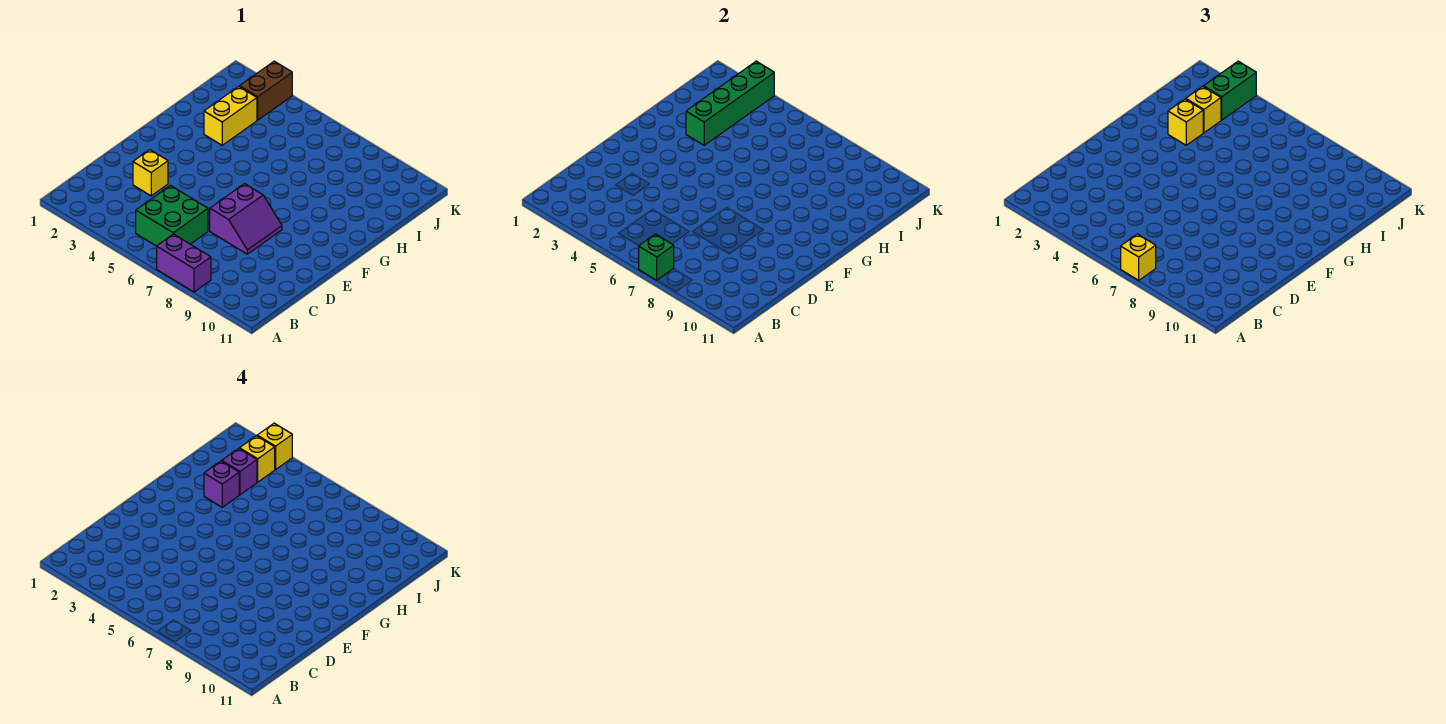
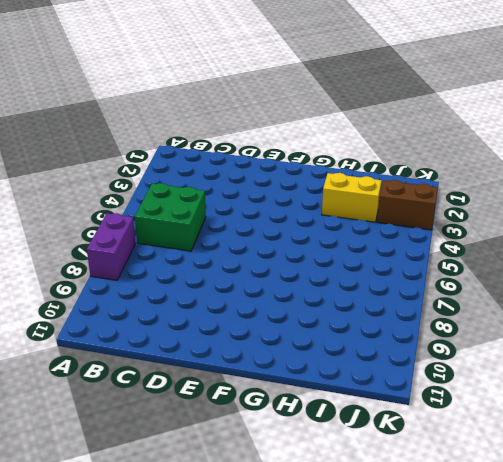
none -> yellow brick D3 level 1
none -> purple slope D7:E8 level 1 top 7
none -> green brick A7 level 2

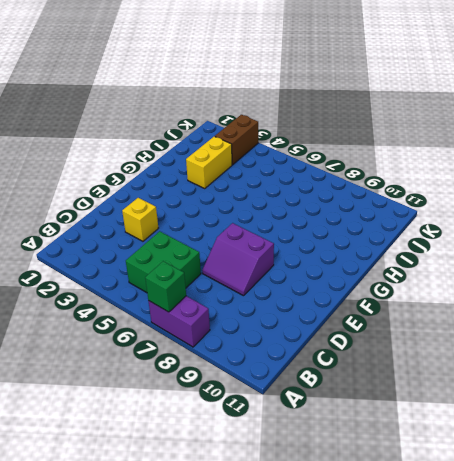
purple slope D7:E8 level 1 top E -> purple slope D7:E8 level 1 top 7
none -> green brick H3:K3 level 2
none -> yellow brick A7 level 3
none -> yellow brick H3 level 3

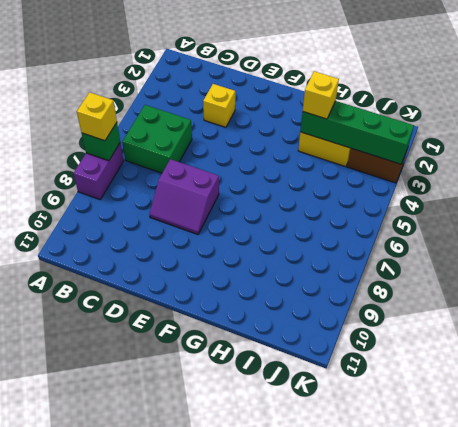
none -> yellow brick I3 level 3
none -> green brick J3:K3 level 3
none -> purple brick H3 level 4

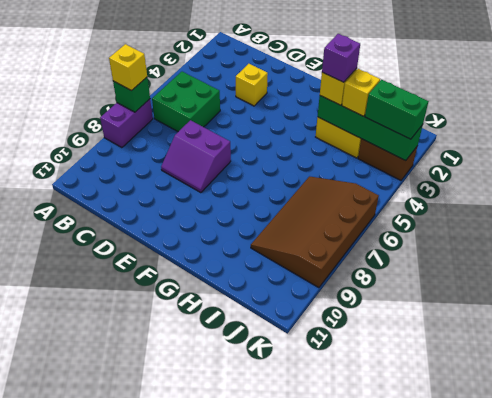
brown slope I6:K9 level 1 top K -> none
none -> purple brick I3 level 4
none -> yellow brick J3 level 4
none -> yellow brick K3 level 4

